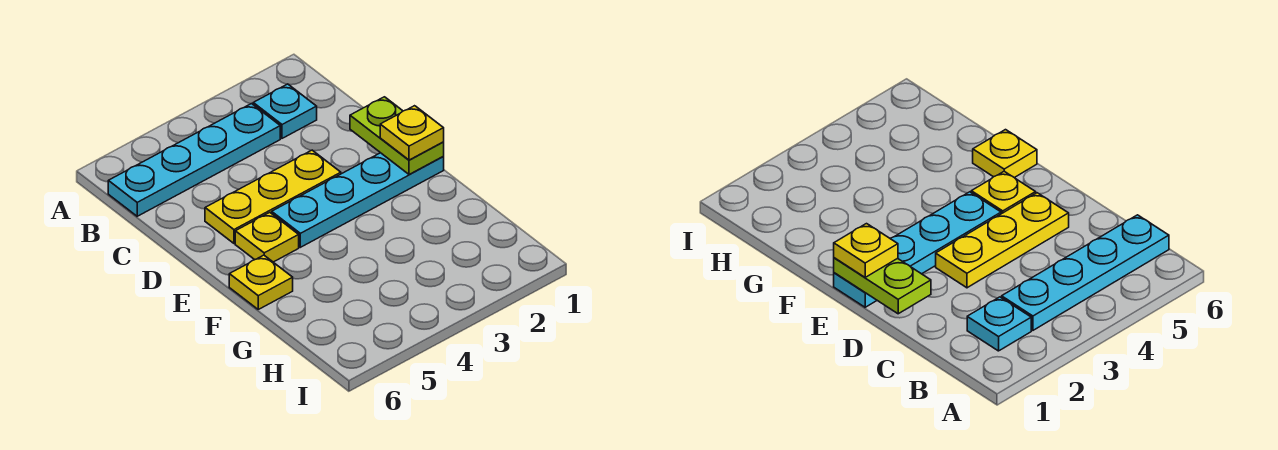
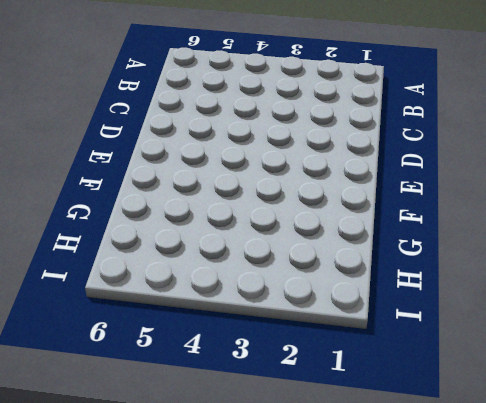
none -> cyan plate B2 level 1
none -> cyan plate B3:B6 level 1

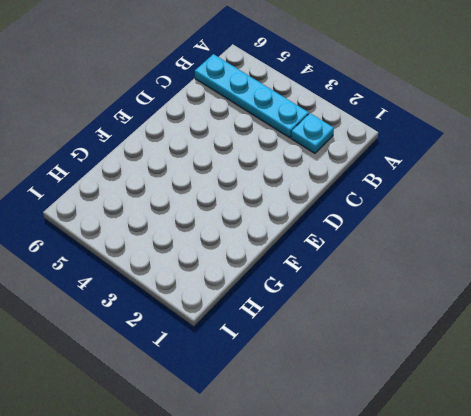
none -> yellow plate D3:D5 level 1
none -> cyan plate E1:E4 level 1

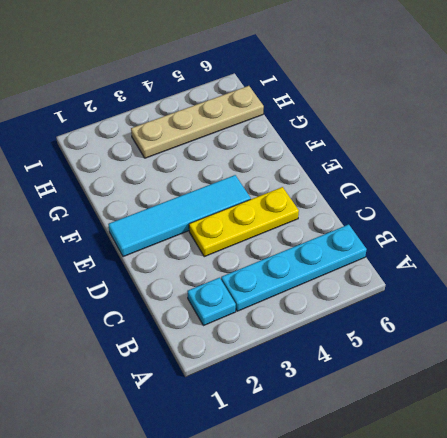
cyan tile E1:E4 level 1 -> cyan plate E1:E4 level 1
tan plate H3:H6 level 1 -> none
none -> yellow plate E5 level 1
none -> yellow plate F6 level 1

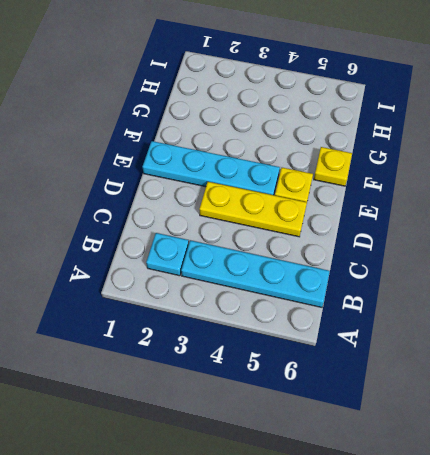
none -> lime plate D1:E1 level 2
none -> yellow plate E1 level 3

